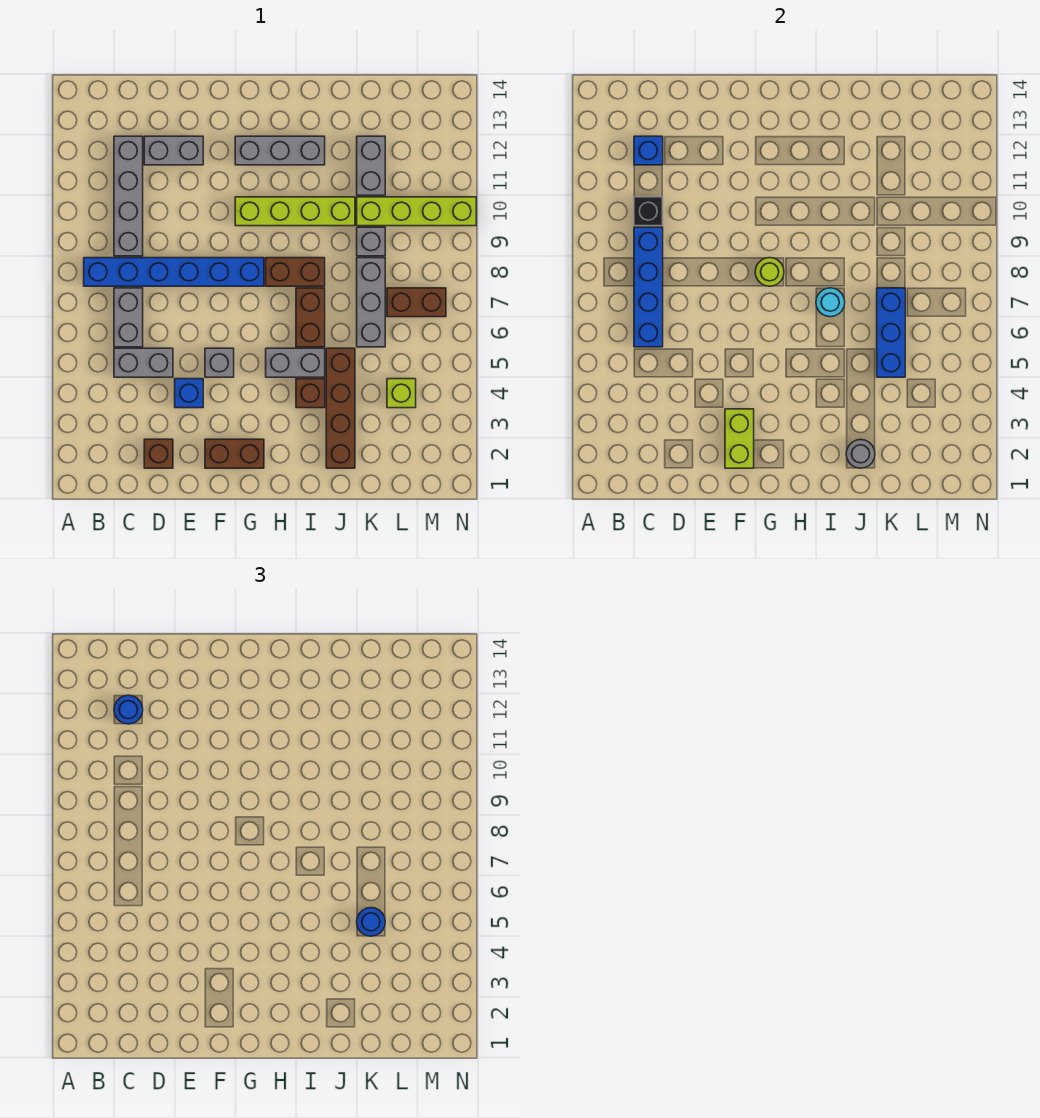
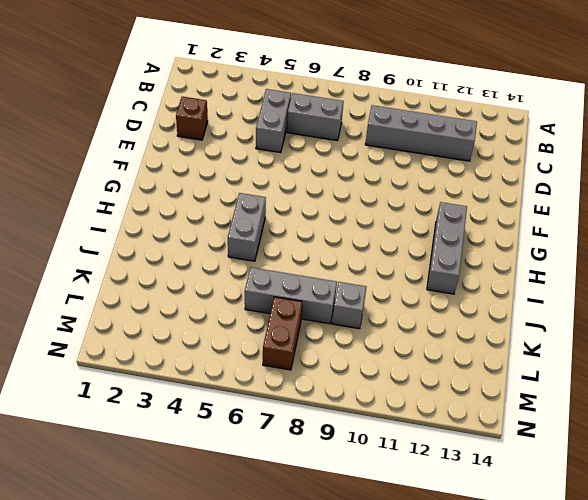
none -> blue brick B8:G8 level 1
none -> grey brick D12:E12 level 1
none -> blue brick E4 level 1
none -> brown brick F2:G2 level 1

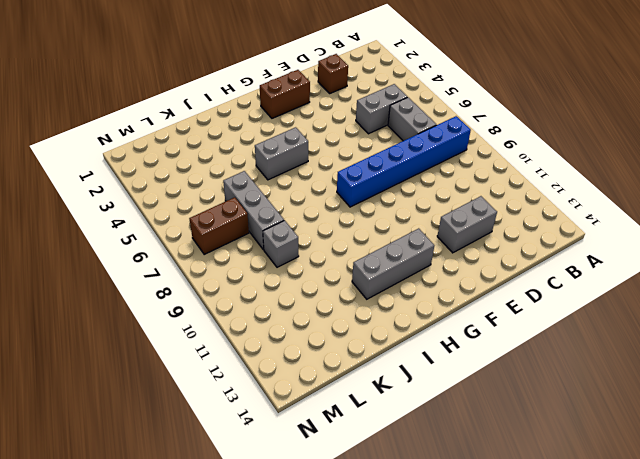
none -> grey brick C9:C12 level 1
none -> blue brick E4 level 1
none -> grey brick F5 level 1
none -> lime brick G10:J10 level 1

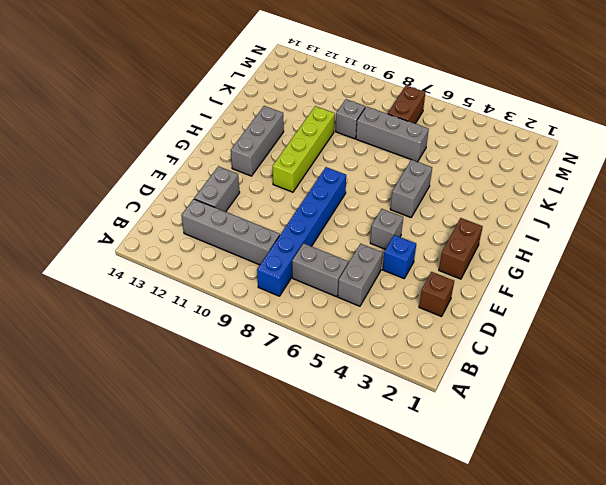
none -> brown brick H8:I8 level 1
none -> brown brick I4 level 1
none -> brown brick I6:I7 level 1
none -> brown brick J2:J5 level 1

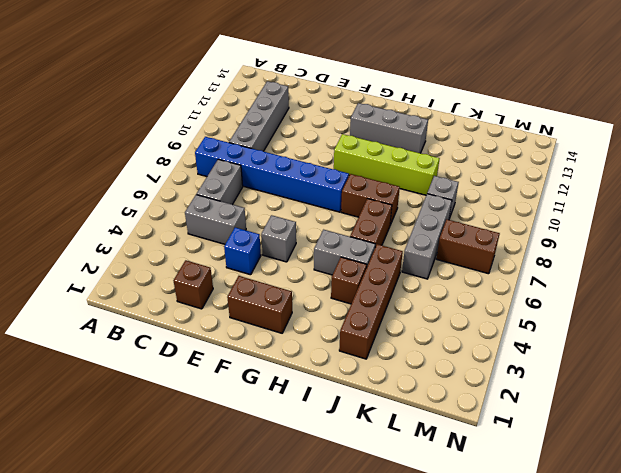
none -> grey brick D12:E12 level 1
none -> lime brick K10:N10 level 1
none -> grey brick K11:K12 level 1
none -> lime brick L4 level 1

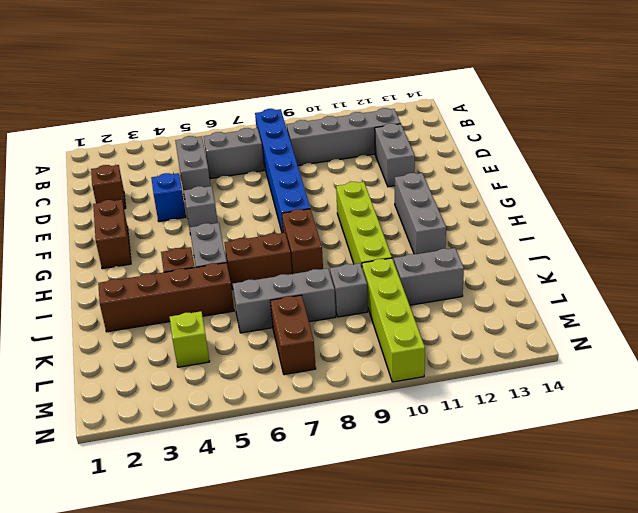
none -> blue brick C6:C9 level 2
none -> black brick C10 level 2
none -> blue brick C12 level 2
none -> lime brick F2:F3 level 2

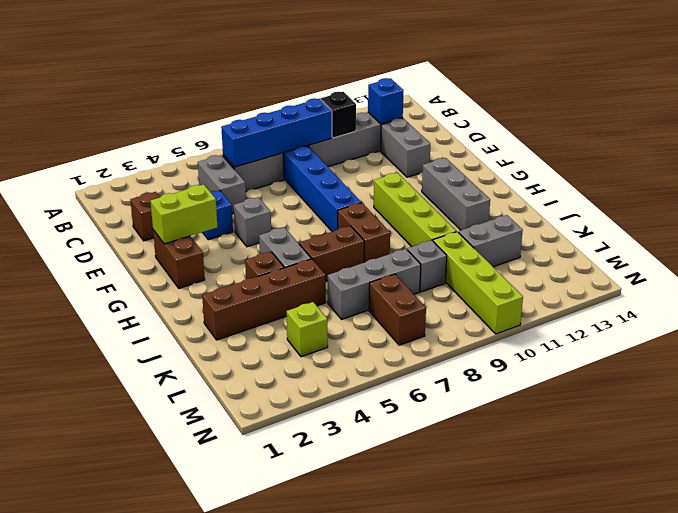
none -> lime round brick G8 level 2
none -> cyan round brick I7 level 2
none -> grey round brick J2 level 2
none -> blue brick K5:K7 level 2

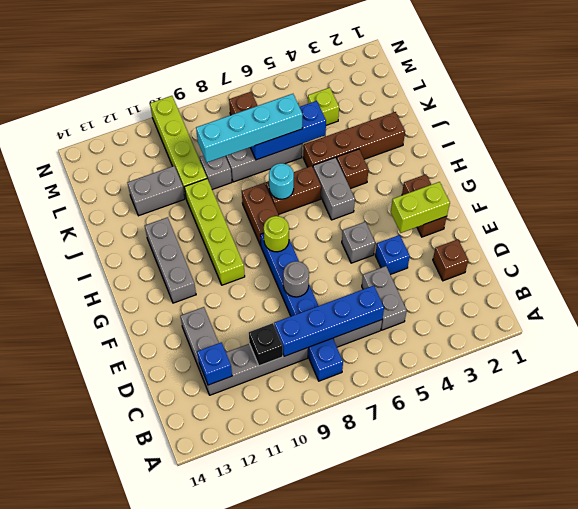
grey round brick E8 level 2 -> grey round brick J2 level 2
cyan brick K6:K9 level 3 -> none
none -> blue round brick C12 level 3
none -> blue round brick K5 level 3

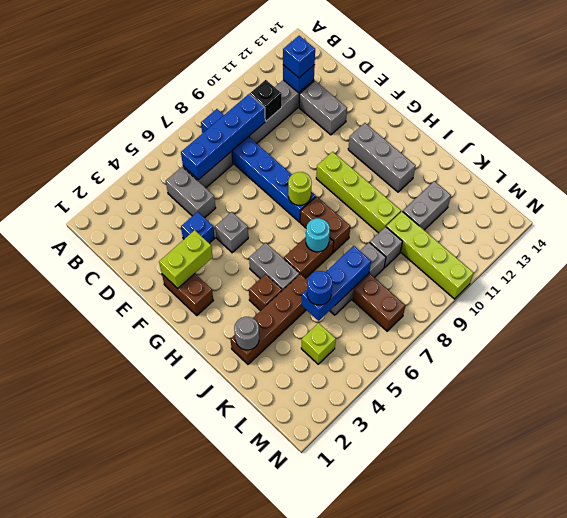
blue brick C12 level 3 -> blue round brick C12 level 3
none -> brown brick D2 level 1

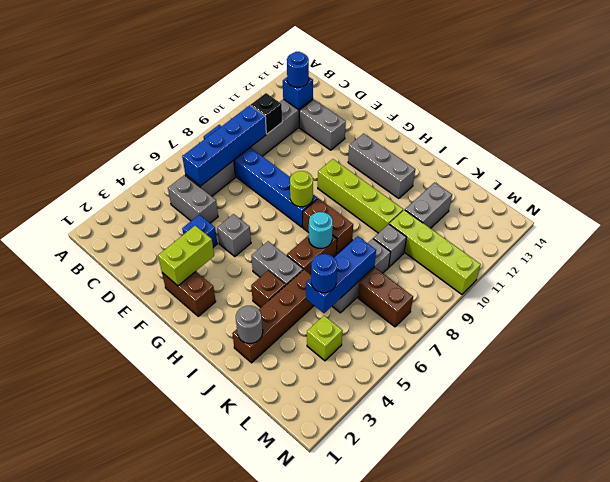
none -> brown brick D2 level 1

